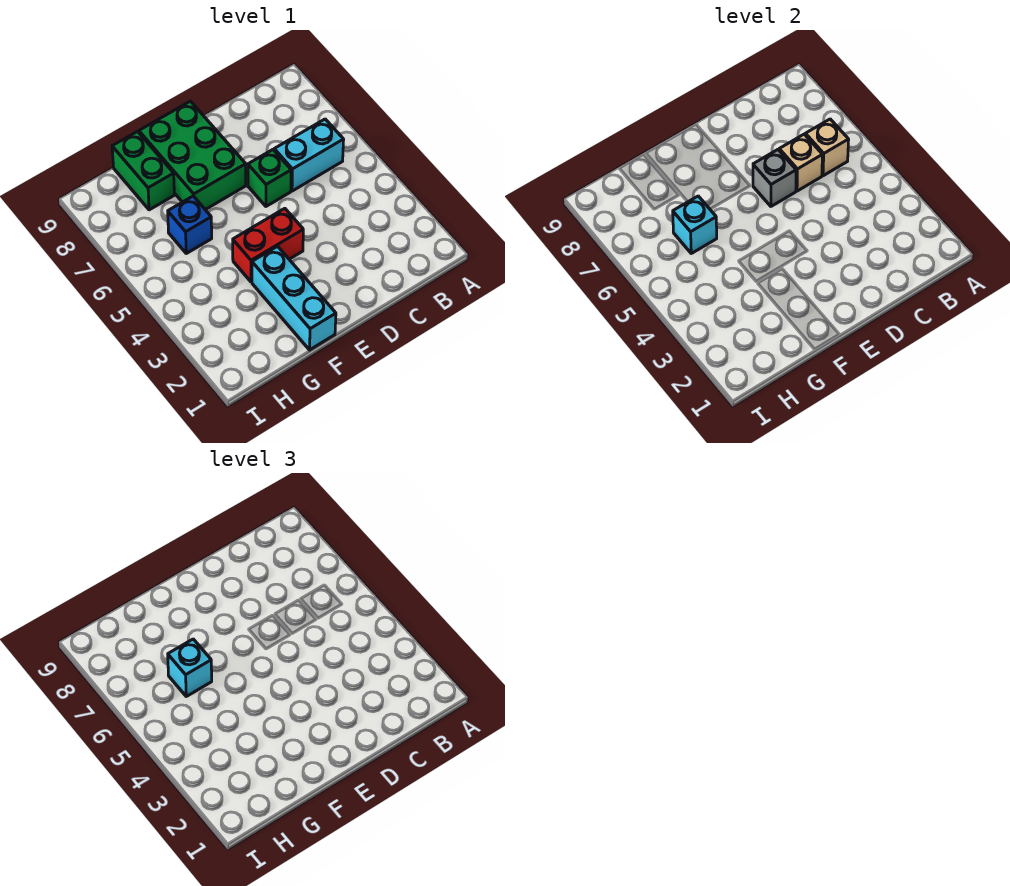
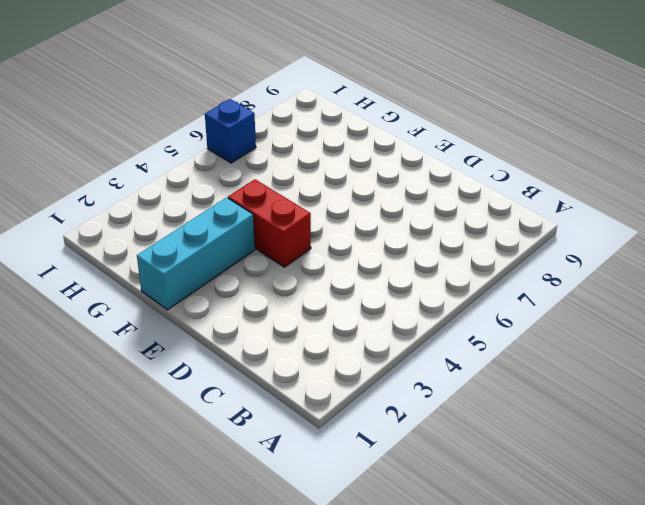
blue brick I6 level 1 -> blue brick G6 level 1
none -> cyan brick B6:C6 level 1
none -> green brick D6 level 1
none -> green brick E7:F9 level 1

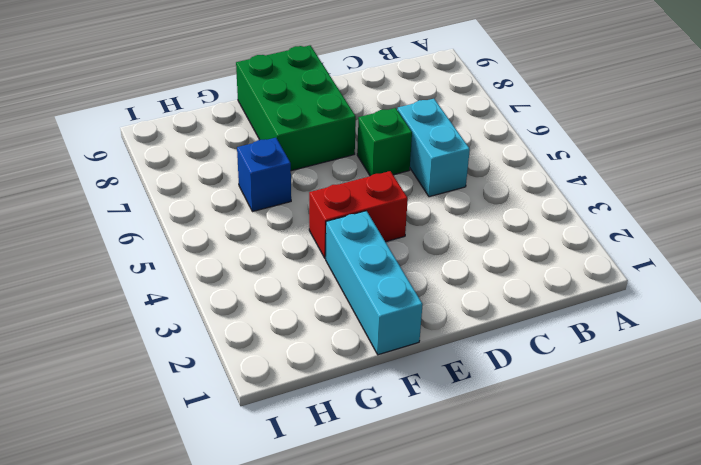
cyan brick C5:C6 level 1 -> cyan brick B6:C6 level 1
none -> green brick G8:G9 level 1
none -> tan brick B6 level 2
none -> tan brick C6 level 2

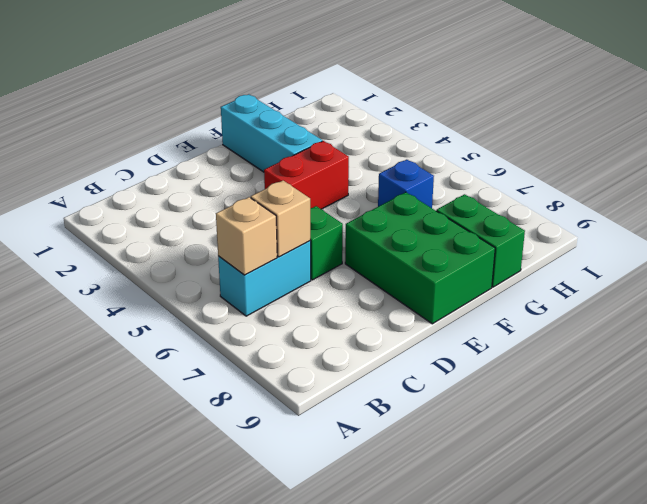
none -> grey brick D6 level 2
none -> cyan brick G6 level 2
none -> cyan brick G6 level 3

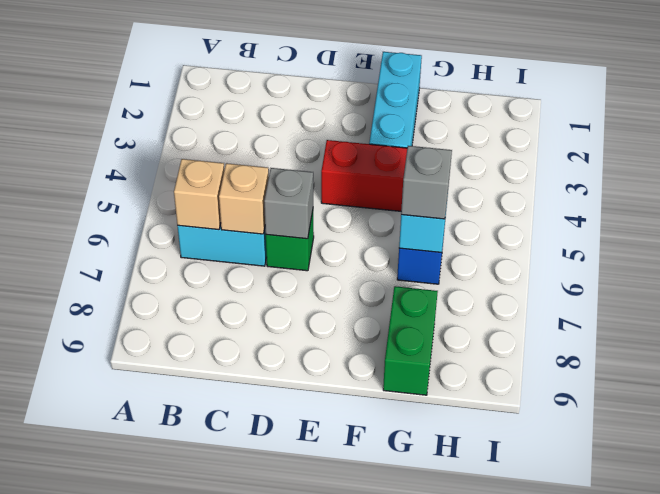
grey brick G6 level 3 -> cyan brick G6 level 3
none -> green brick E7:F9 level 1

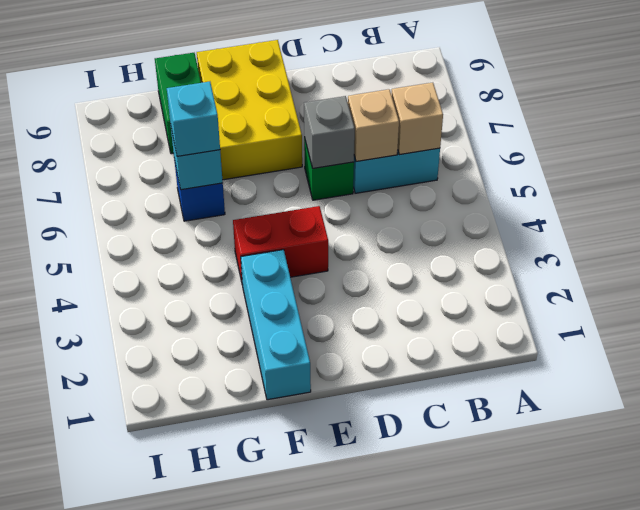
yellow brick E7:F9 level 1 -> green brick E7:F9 level 1

